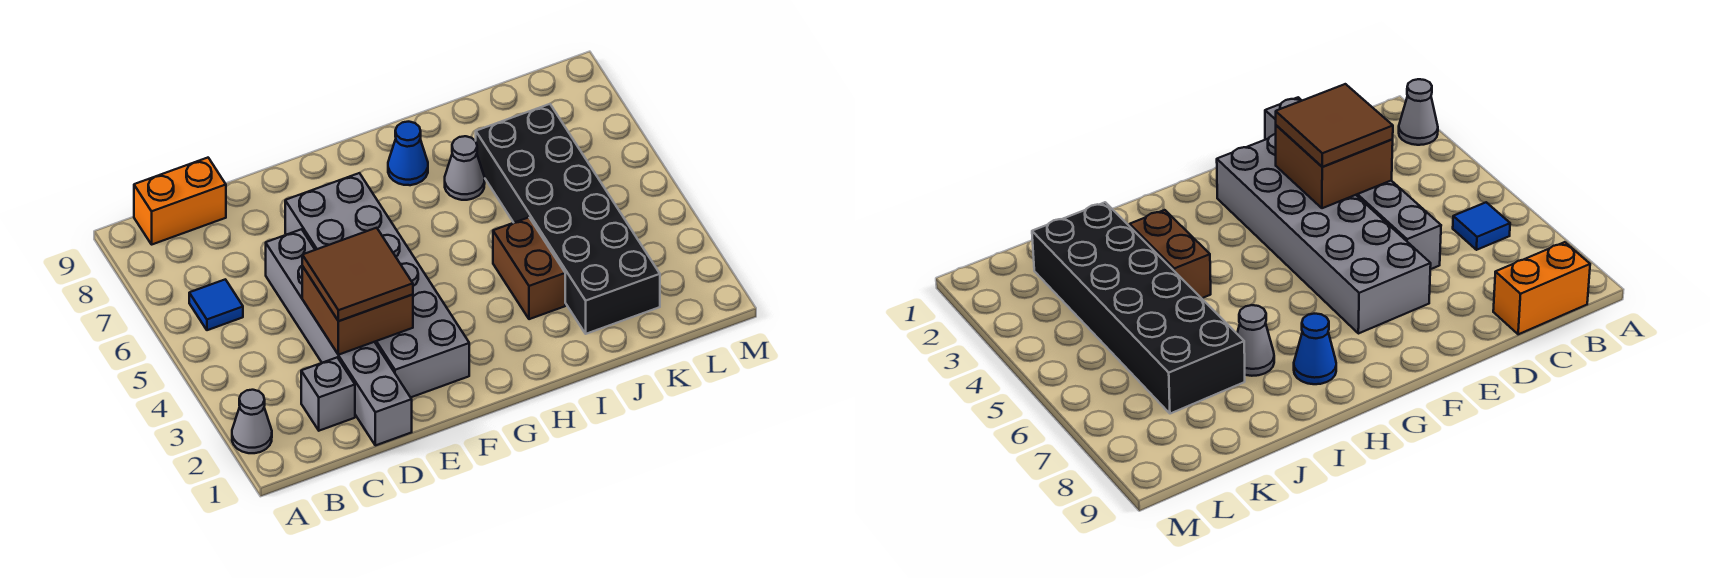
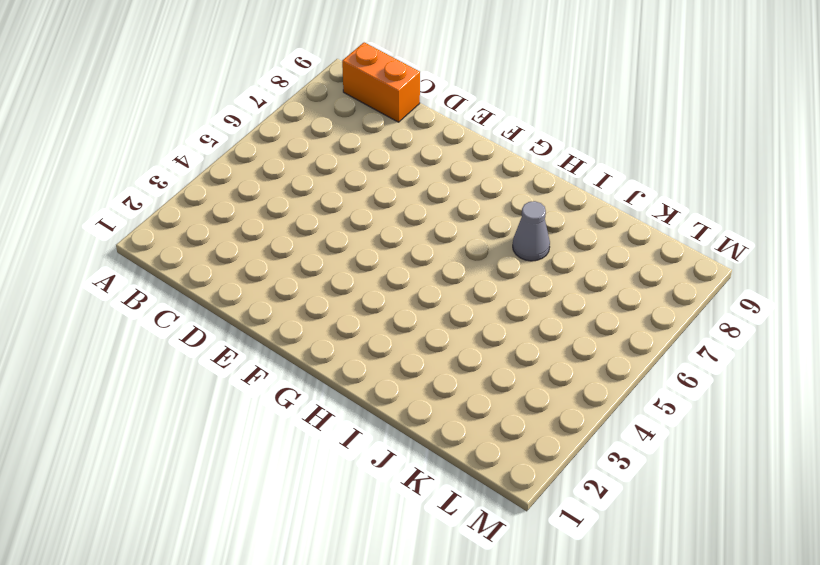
none -> grey cone A2 level 1
none -> blue tile B6 level 1
none -> grey brick C2 level 1

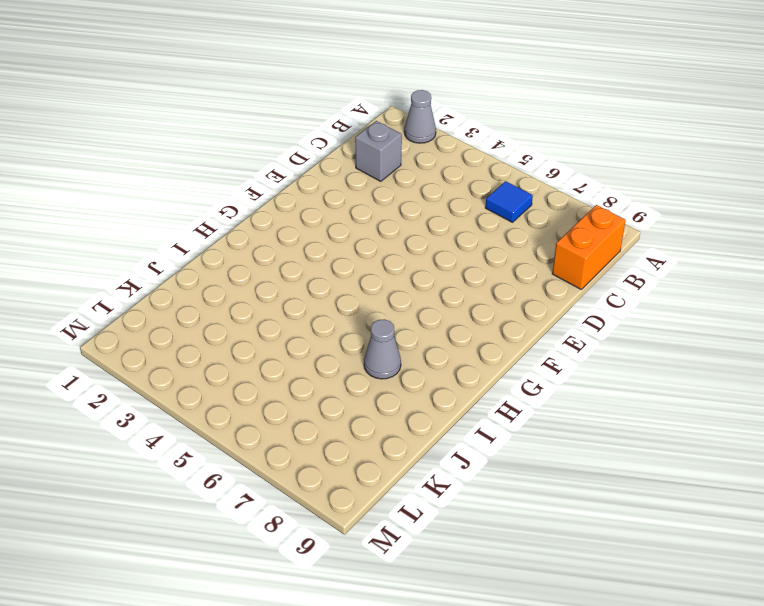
none -> grey brick D1:D6 level 1
none -> grey brick E2:F7 level 1
none -> blue cone H8 level 1

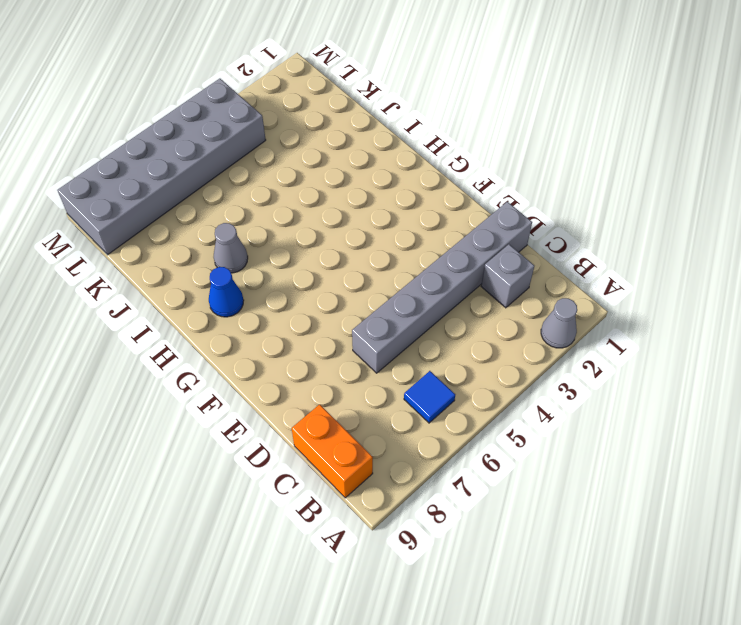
grey brick L4:M9 level 1 -> grey brick E2:F7 level 1
none -> brown brick I3:I4 level 1
none -> black brick J2:K7 level 1
none -> brown brick D3:E4 level 2

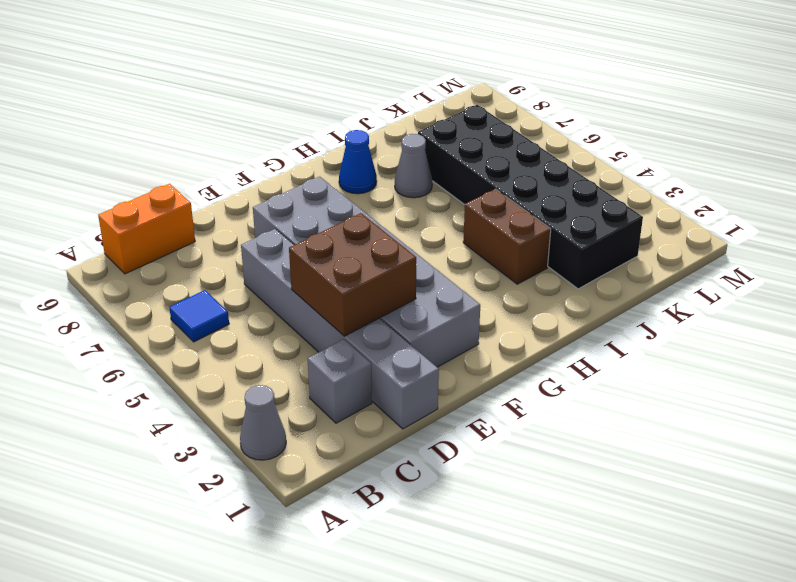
none -> brown tile D3:E4 level 3

